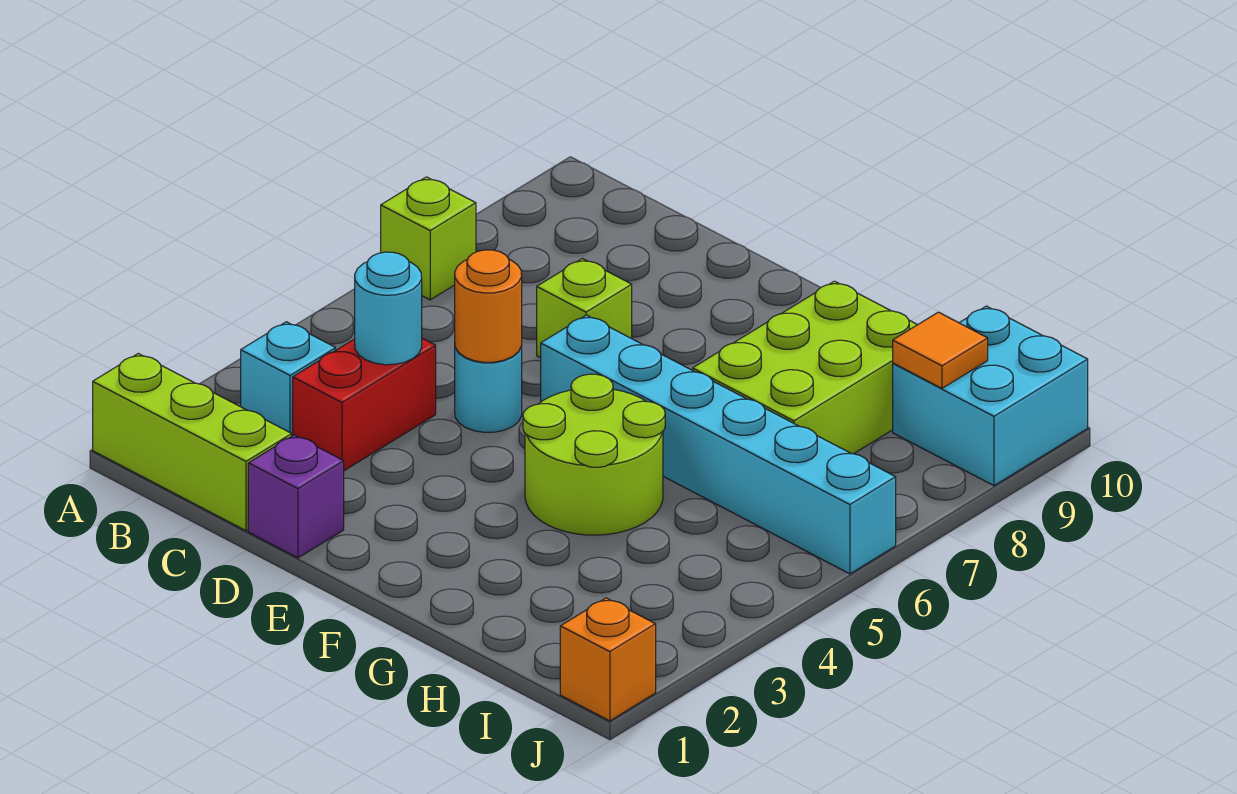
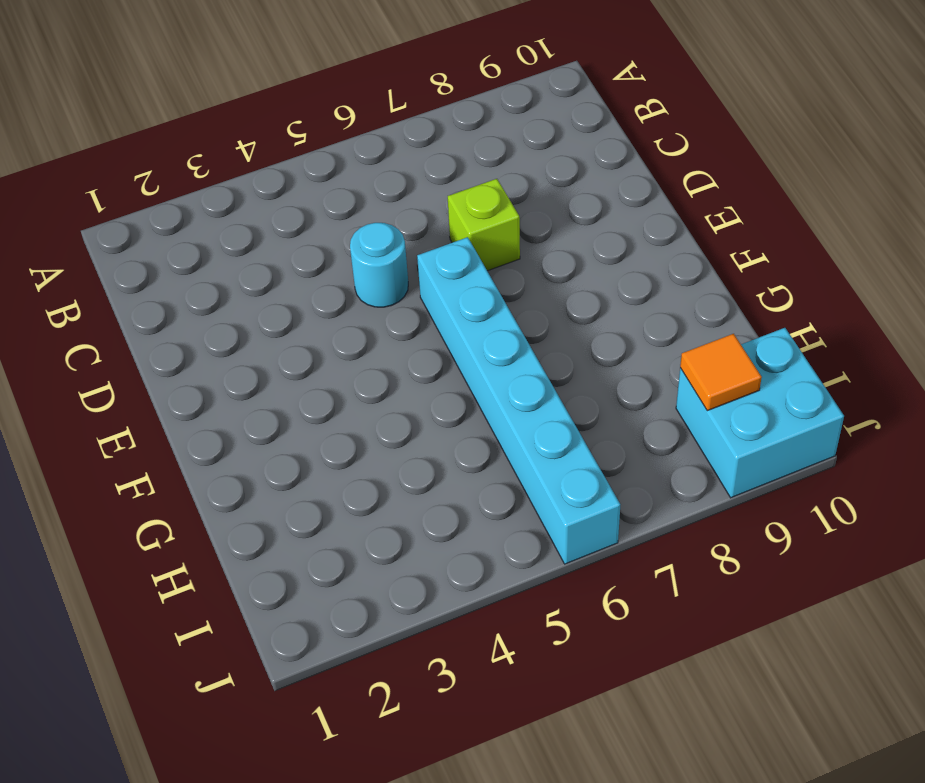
none -> lime brick A1:C1 level 1
none -> lime brick A7 level 1
none -> cyan brick B3 level 1

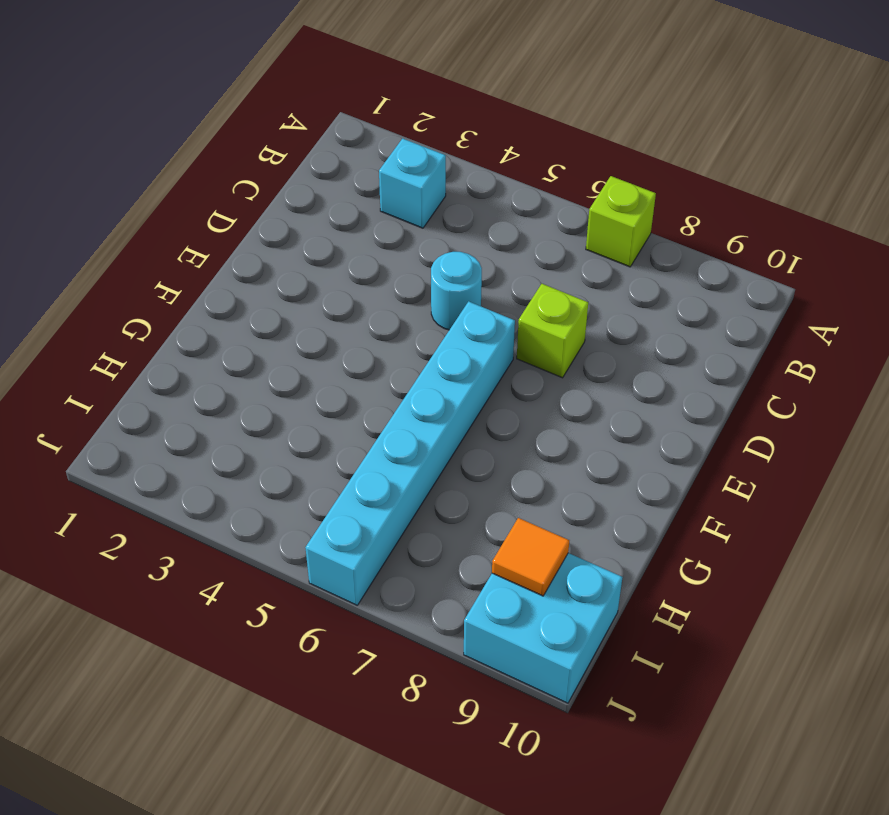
none -> lime brick A1:C1 level 1
none -> red brick C3:C4 level 1
none -> purple brick D1 level 1

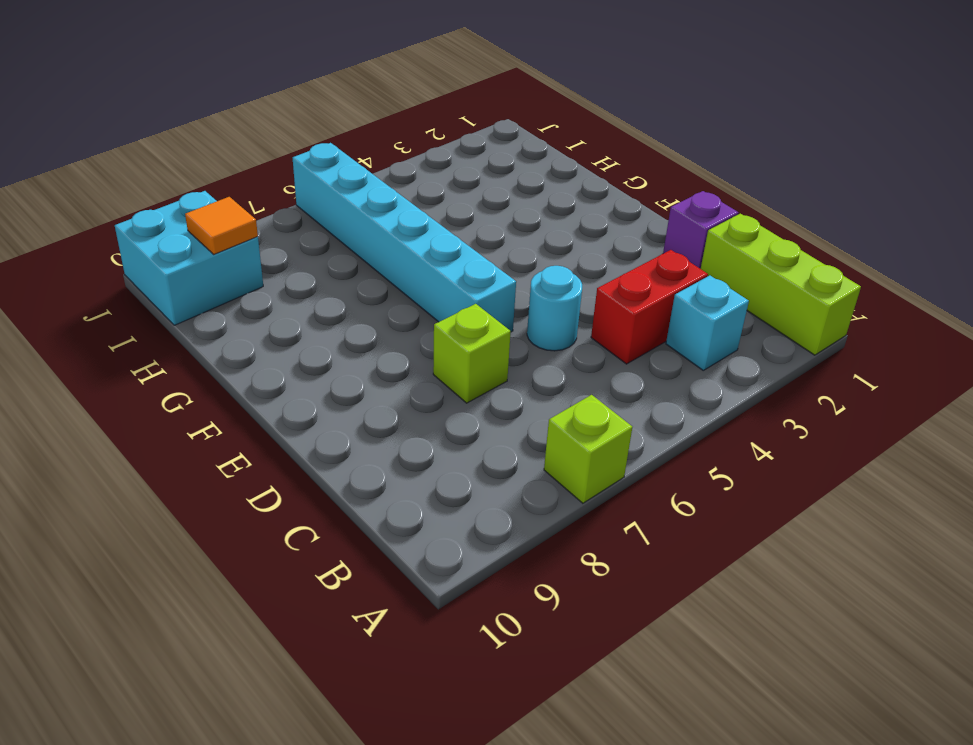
none -> lime round brick F4:G5 level 1
none -> lime brick G7:H9 level 1
none -> orange brick J1 level 1

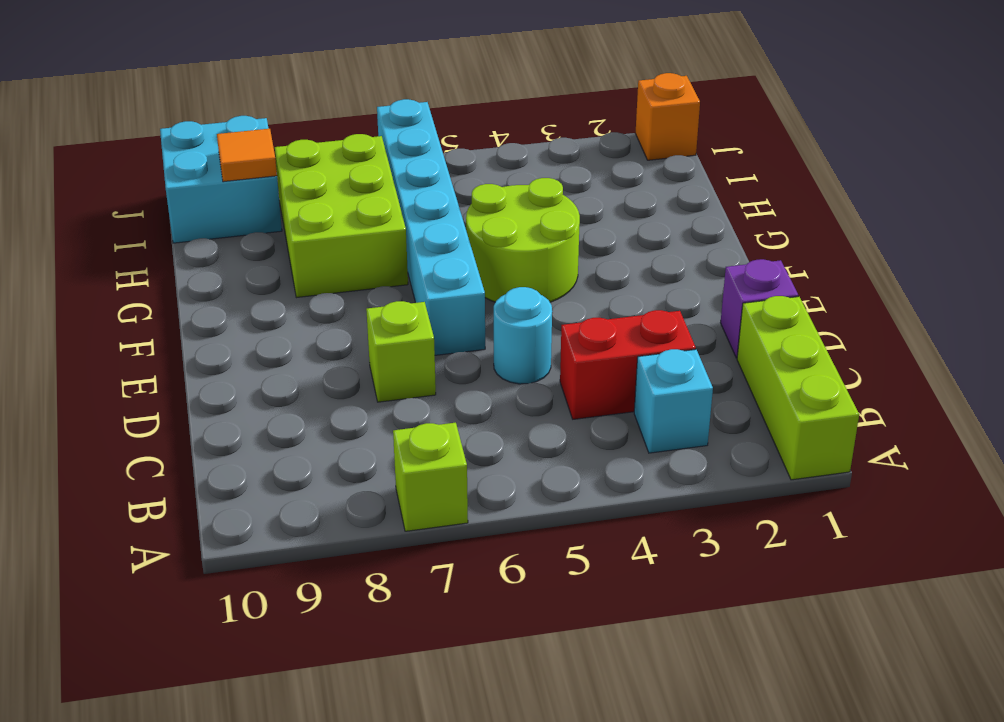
lime brick G7:I8 level 1 -> lime brick G7:H9 level 1
none -> cyan round brick C4 level 2
none -> orange round brick D5 level 2

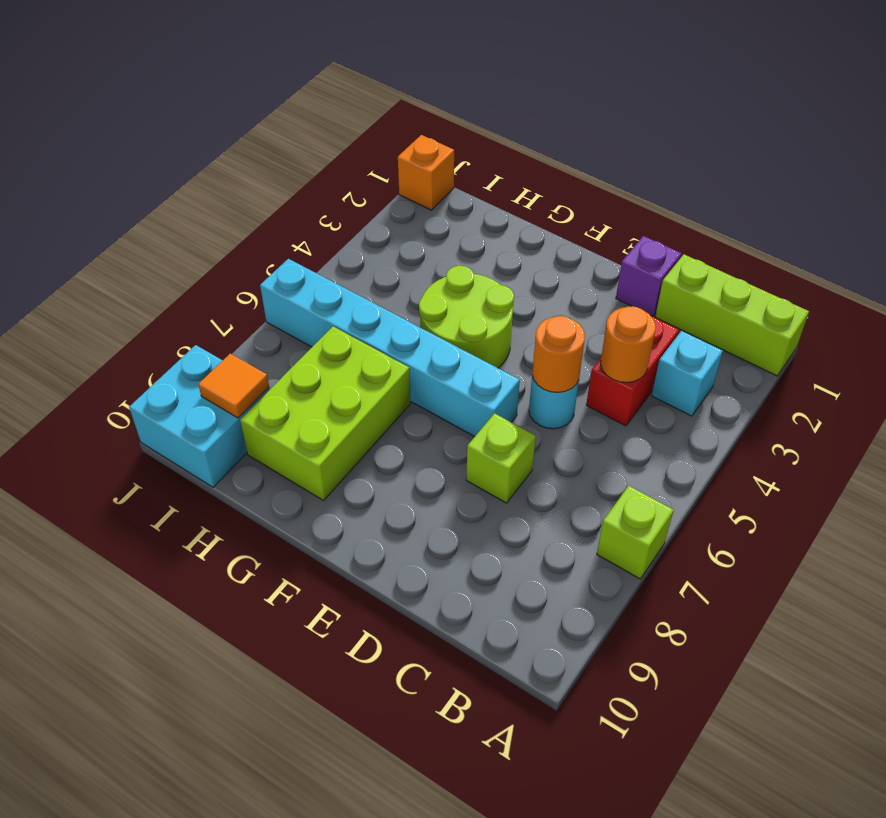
orange round brick C4 level 2 -> cyan round brick C4 level 2

